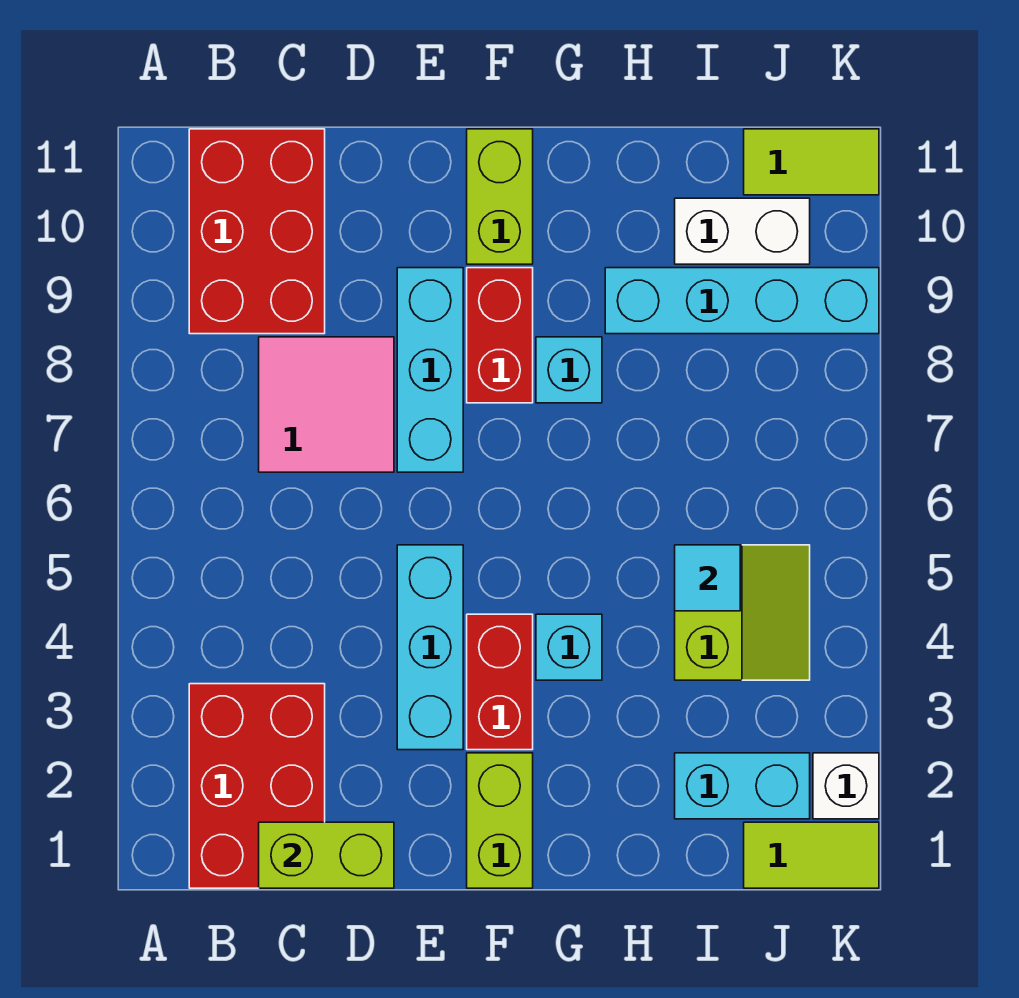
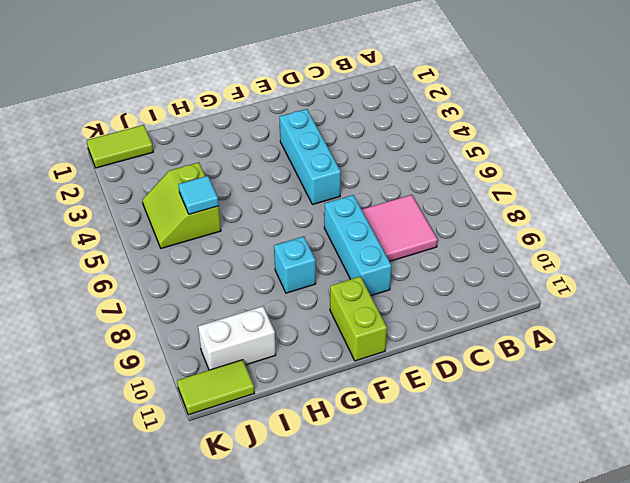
none -> red brick B1:C3 level 1
none -> red brick B9:C11 level 1
none -> lime brick F1:F2 level 1

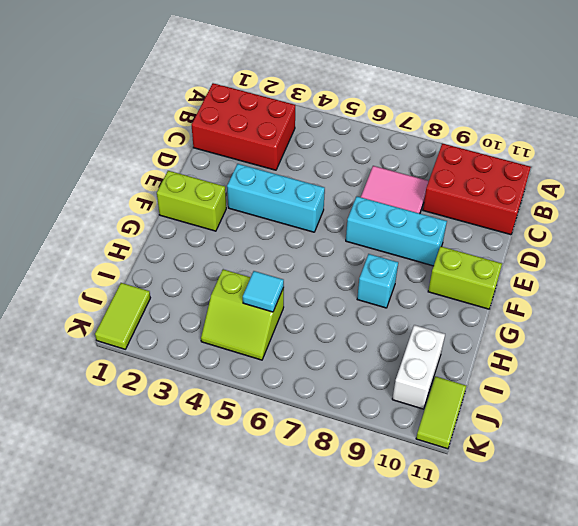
none -> red brick F3:F4 level 1
none -> red brick F8:F9 level 1
none -> cyan brick G4 level 1

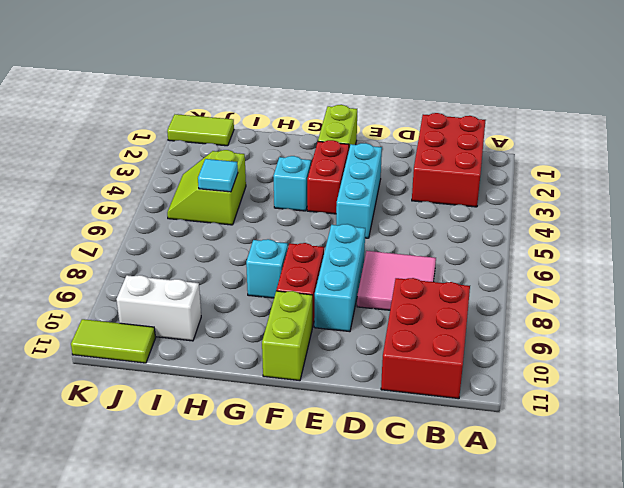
none -> cyan brick H9:K9 level 1
none -> cyan brick I2:J2 level 1
none -> white brick K2 level 1

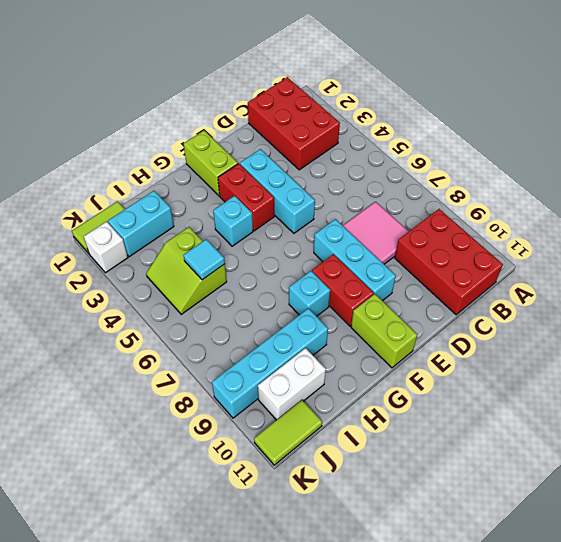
none -> lime brick C1:D1 level 2

